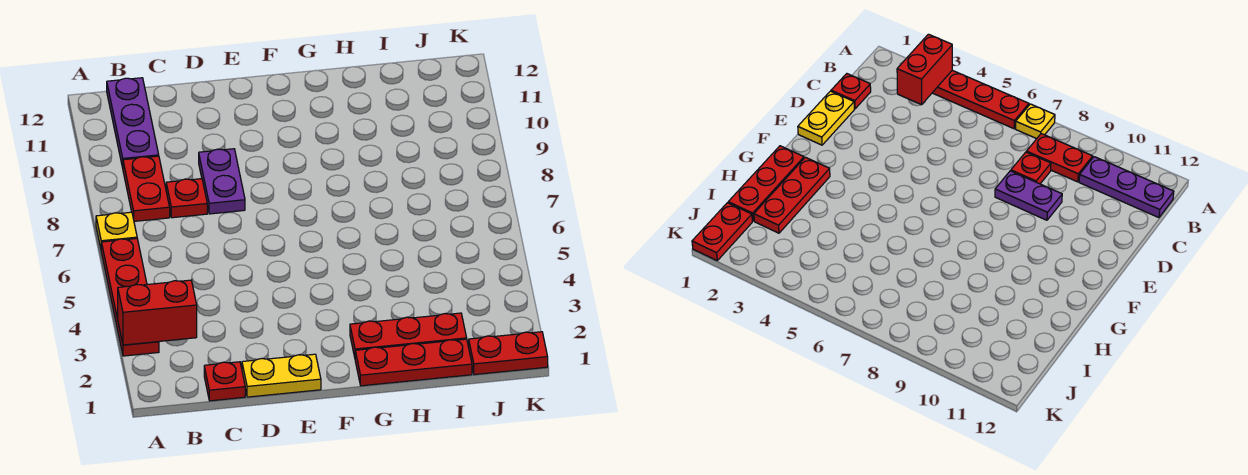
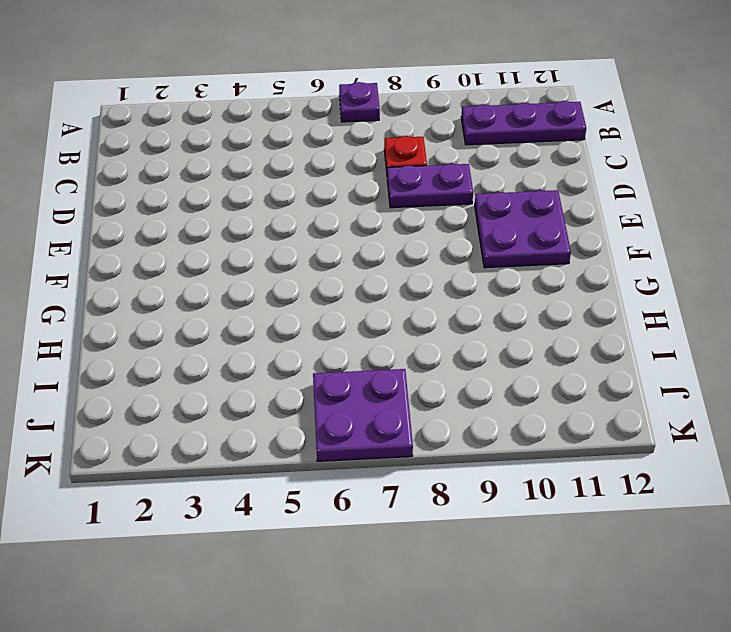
purple plate A7 level 1 -> yellow plate A7 level 1
purple plate E10:F11 level 1 -> none
purple plate J6:K7 level 1 -> none
none -> red plate A3:A6 level 1
none -> red plate B8:B9 level 1
none -> red plate C1 level 1

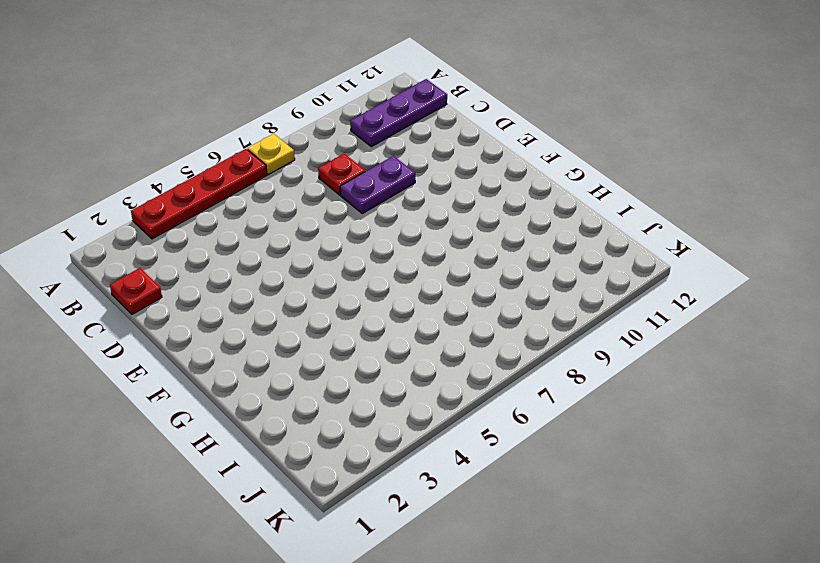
none -> red plate B8:B9 level 1
none -> yellow plate D1:E1 level 1
none -> red plate G1:I1 level 1

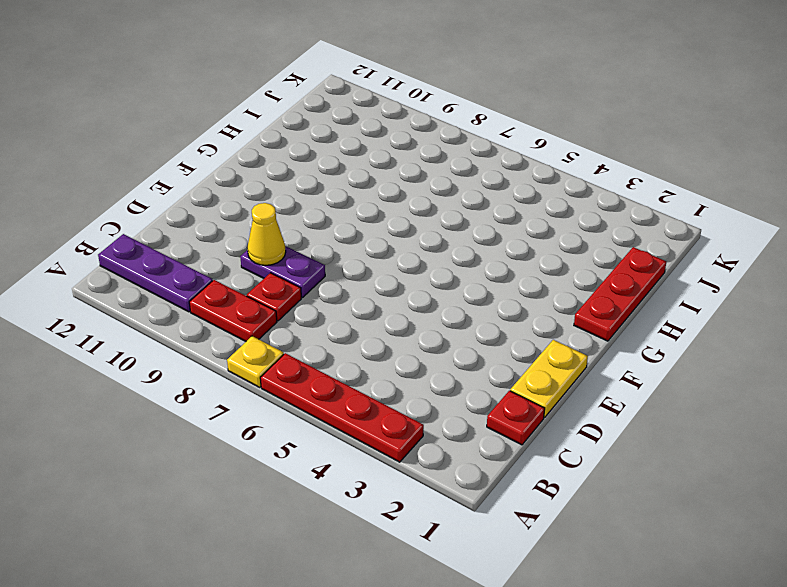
yellow cone D9 level 2 -> none
none -> red plate G2:I2 level 1
none -> red plate J1:K1 level 1
none -> red brick A3:B3 level 2

